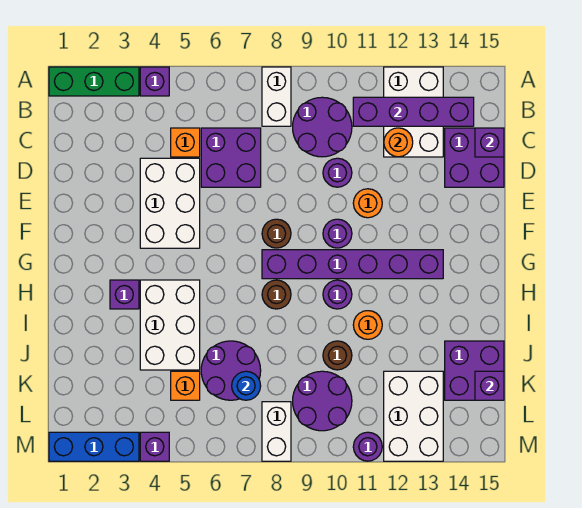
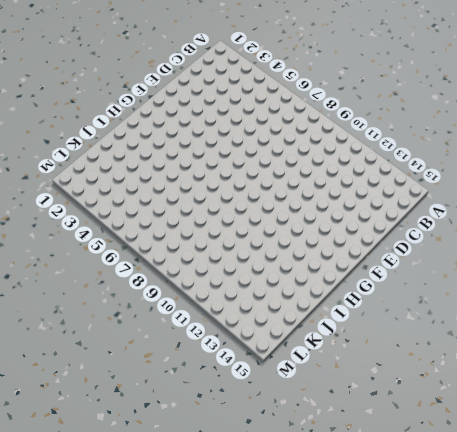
none -> green brick A1:A3 level 1
none -> purple brick A4 level 1
none -> white brick A8:B8 level 1
none -> white brick A12:C13 level 1

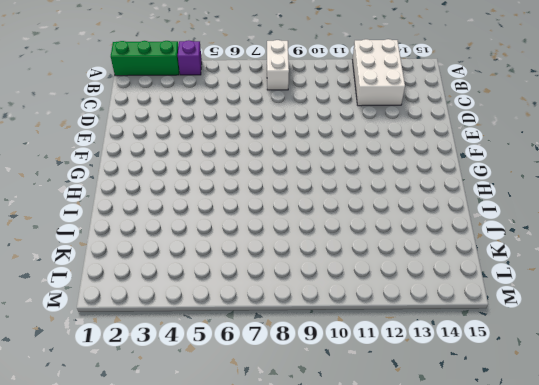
none -> purple round brick B9:C10 level 1
none -> orange brick C5 level 1
none -> purple brick C6:D7 level 1
none -> purple brick C14:D15 level 1

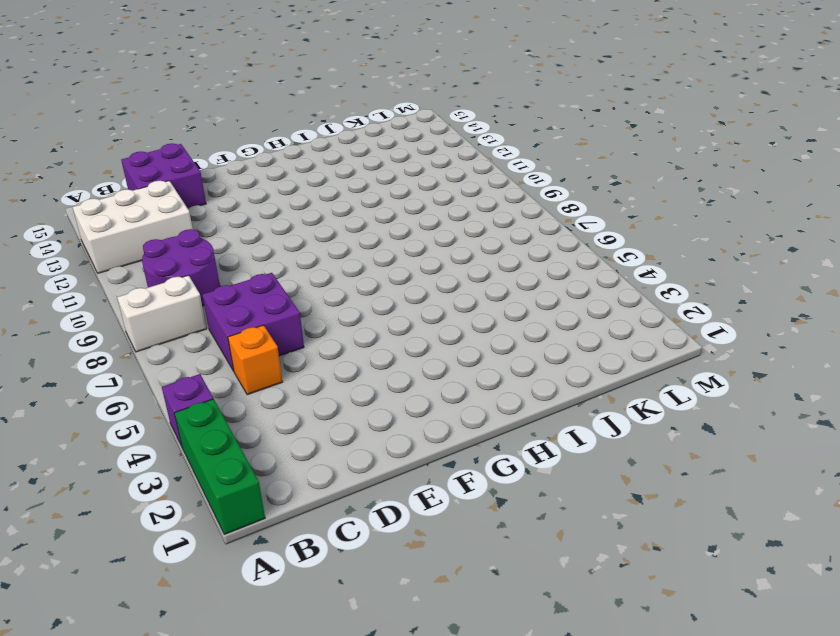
none -> white brick D4:F5 level 1
none -> purple round brick D10 level 1
none -> orange round brick E11 level 1
none -> brown round brick F8 level 1

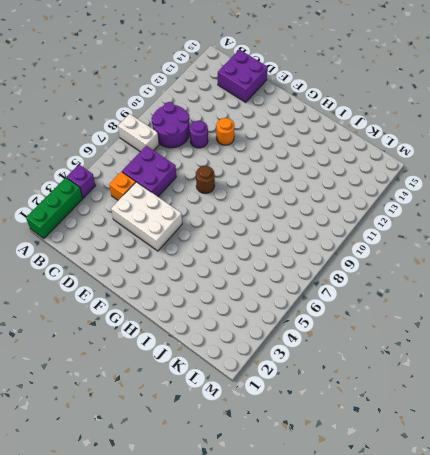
none -> white brick A12:C13 level 1
none -> purple round brick F10 level 1
none -> purple brick G8:G13 level 1
none -> purple brick H3 level 1

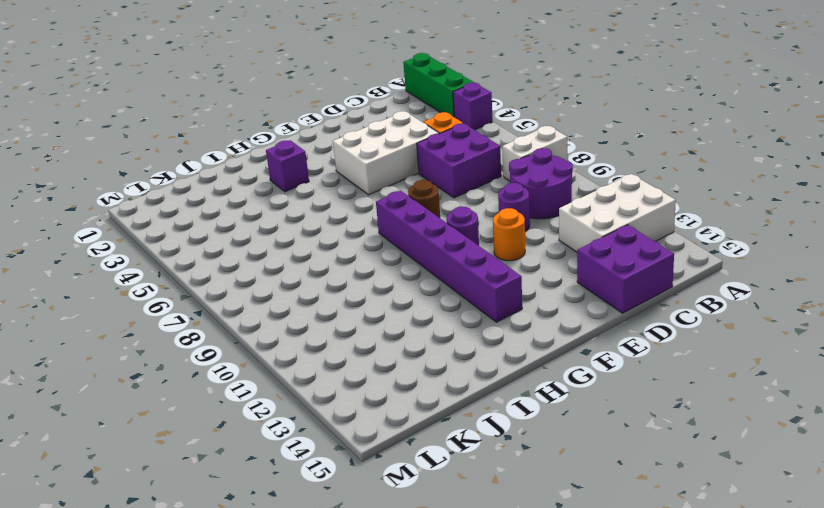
none -> white brick H4:J5 level 1
none -> brown round brick H8 level 1
none -> purple round brick H10 level 1
none -> orange round brick I11 level 1

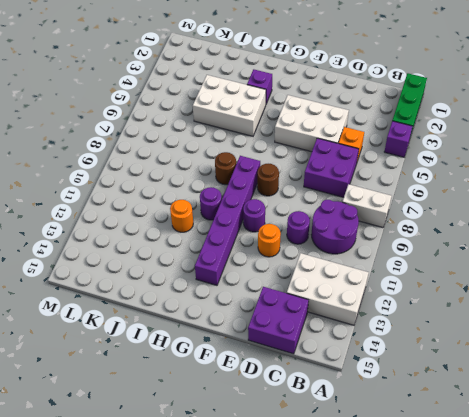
none -> purple round brick J6:K7 level 1
none -> brown round brick J10 level 1
none -> purple brick J14:K15 level 1
none -> orange brick K5 level 1

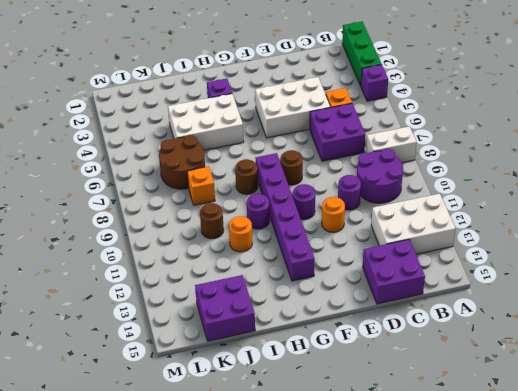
brown round brick J6:K7 level 1 -> purple round brick J6:K7 level 1
orange brick J8 level 1 -> orange brick K5 level 1
none -> purple round brick K9:L10 level 1
none -> white brick K12:M13 level 1
none -> white brick L8:M8 level 1
none -> blue brick M1:M3 level 1

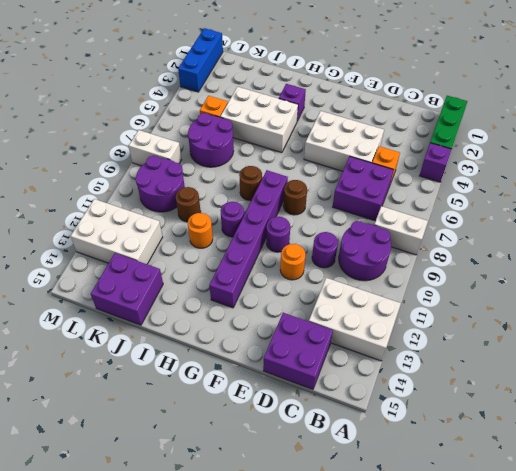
none -> purple brick M4 level 1
none -> purple round brick M11 level 1
none -> purple brick B11:B14 level 2
none -> orange round brick C12 level 2

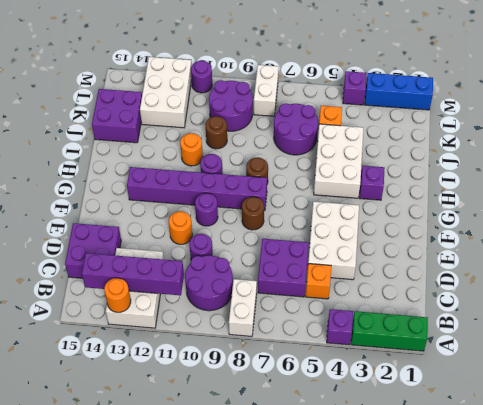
orange round brick A13 level 2 -> orange round brick C12 level 2
none -> purple brick C15 level 2
none -> blue round brick K7 level 2
none -> purple brick K15 level 2

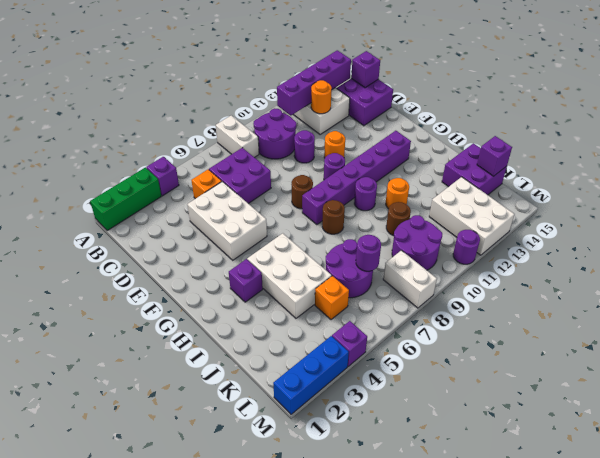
purple round brick K7 level 2 -> blue round brick K7 level 2

